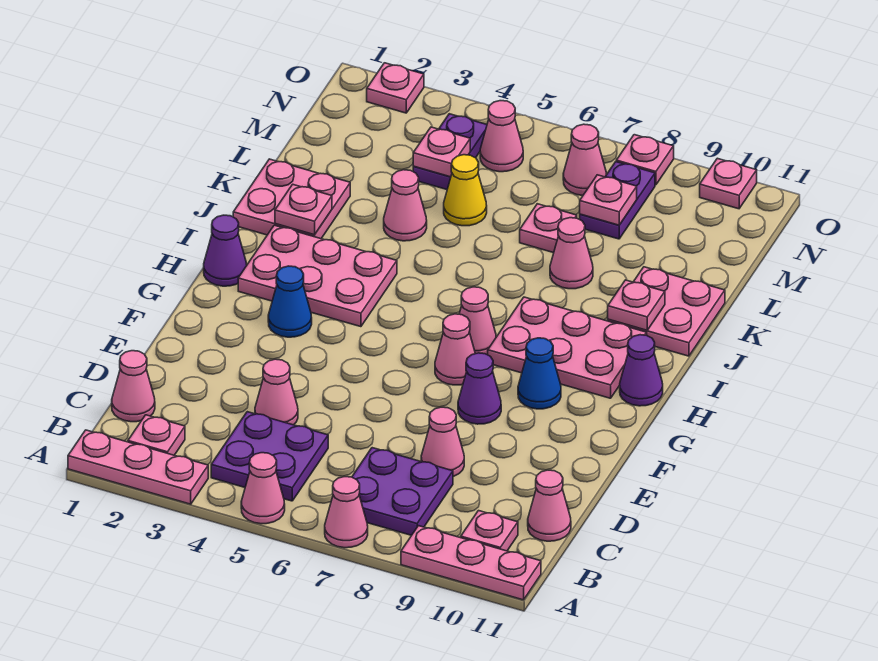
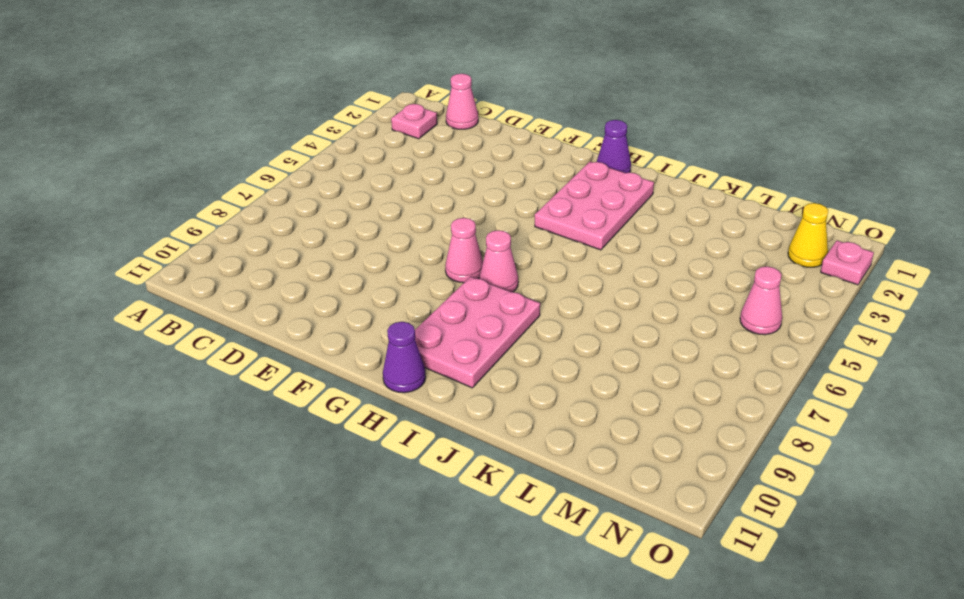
yellow cone N2 level 1 -> yellow cone L5 level 1
none -> pink plate A1:A3 level 1
none -> pink cone A5 level 1
none -> pink cone A7 level 1
none -> pink plate A9:A11 level 1

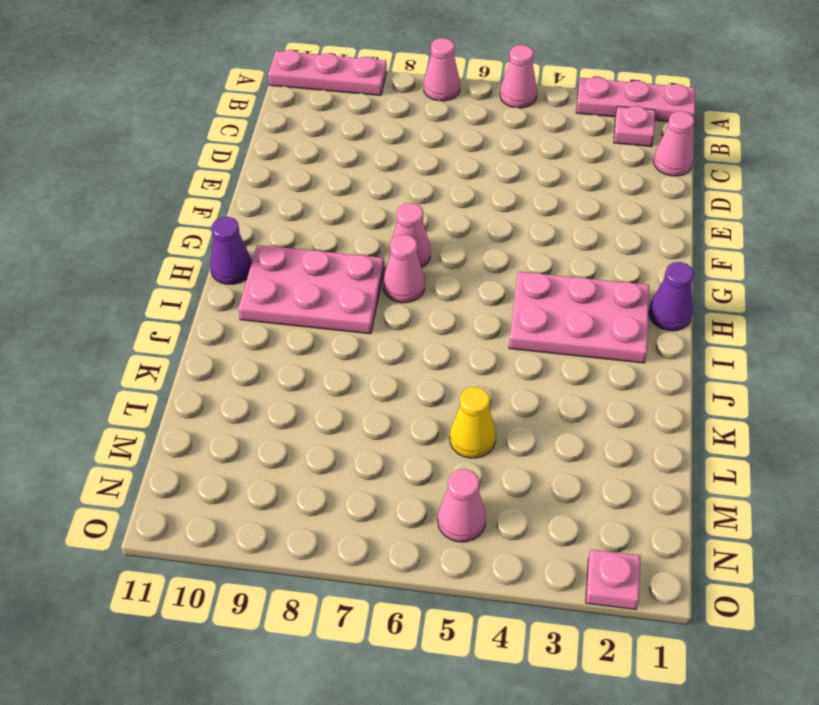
none -> purple plate B4:C5 level 1
none -> purple plate B7:C8 level 1
none -> pink plate B10 level 1
none -> pink cone C11 level 1

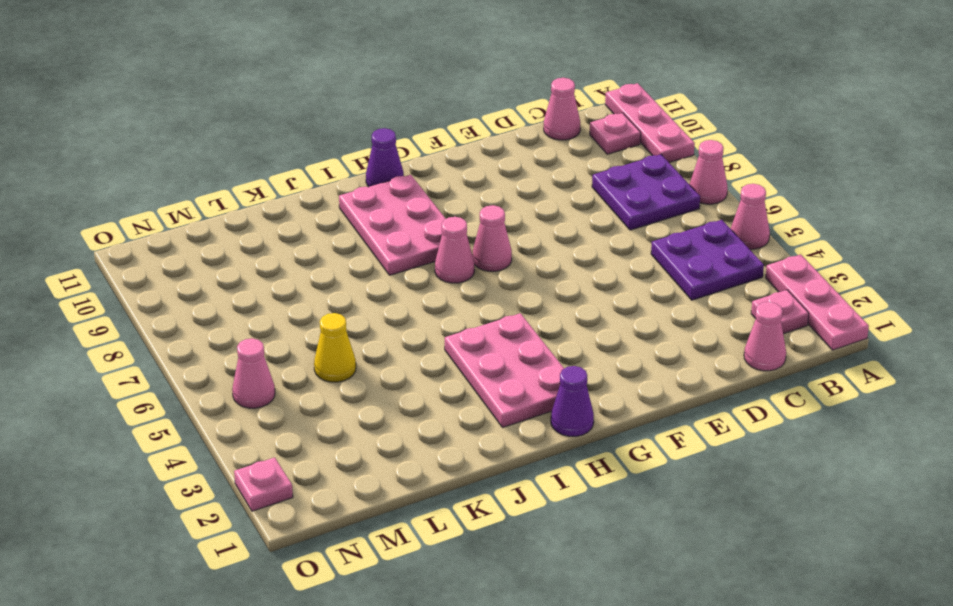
none -> pink cone D4 level 1
none -> pink cone D8 level 1
none -> purple cone F8 level 1
none -> blue cone G3 level 1

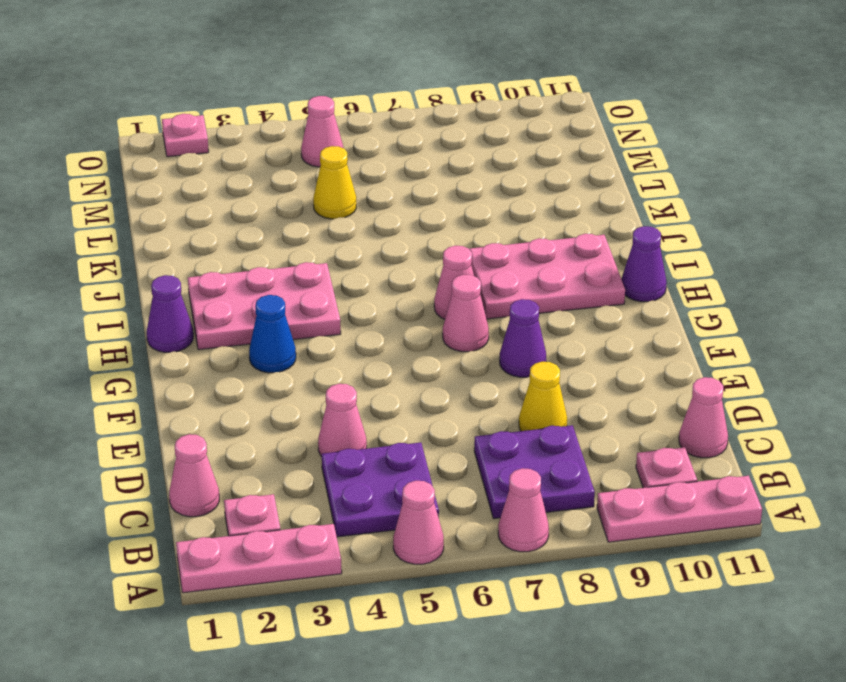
yellow cone D8 level 1 -> pink cone D8 level 1
none -> blue cone G9 level 1
none -> pink plate J1:K2 level 1
none -> pink plate J10:K11 level 1
none -> pink cone K4 level 1

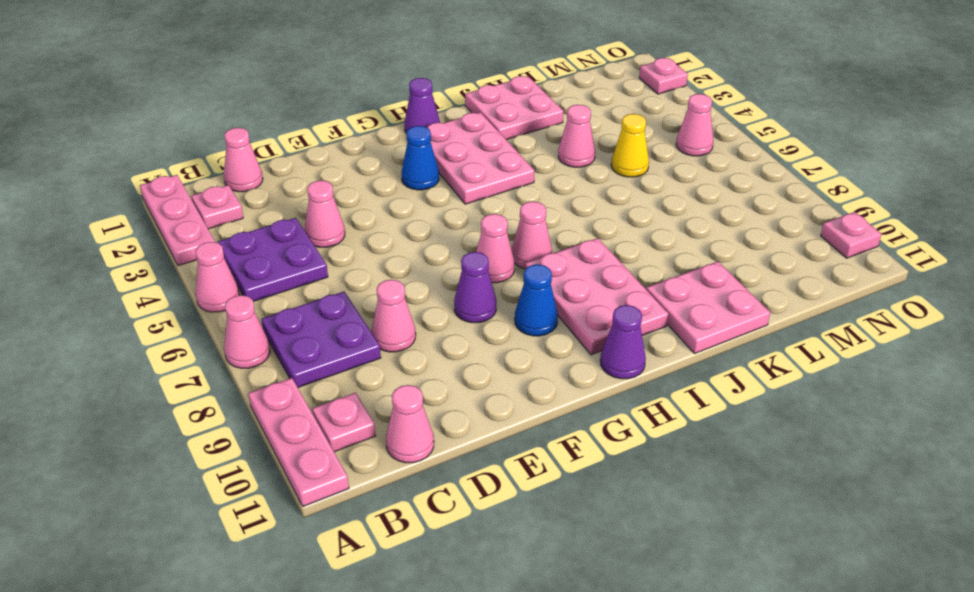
none -> pink cone K8 level 1
none -> pink plate L7 level 1
none -> purple plate M4:N4 level 1
none -> purple plate M8:N8 level 1

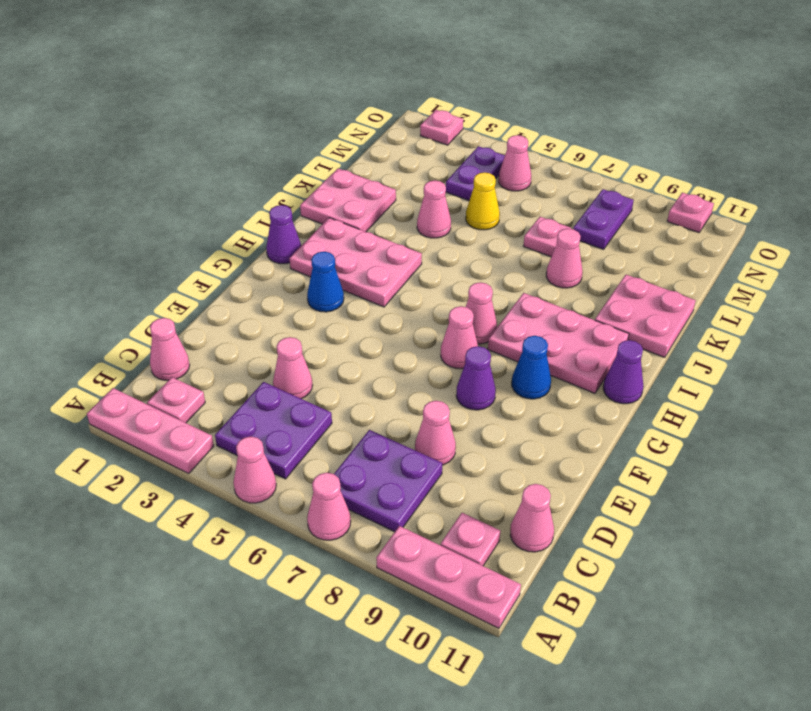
none -> pink cone N7 level 1
none -> pink plate O8 level 1
none -> pink plate J2 level 2
none -> pink plate J10 level 2

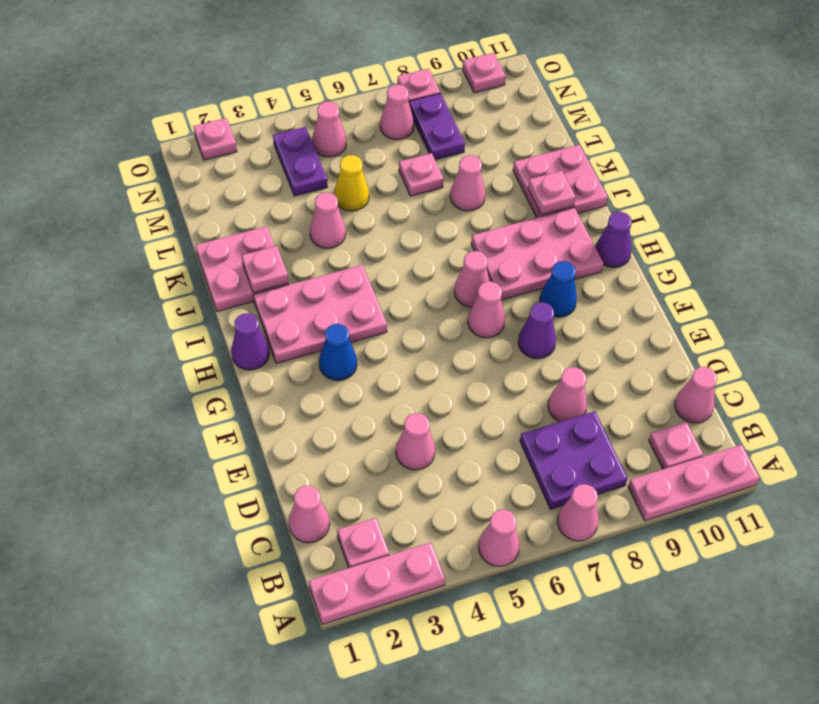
none -> purple plate B4:C5 level 1
none -> pink plate M4 level 2
none -> pink plate M8 level 2

